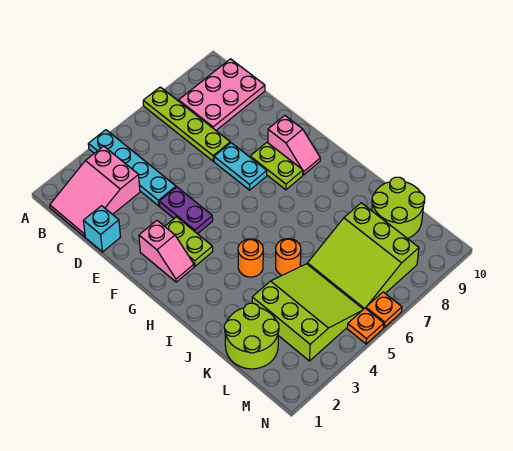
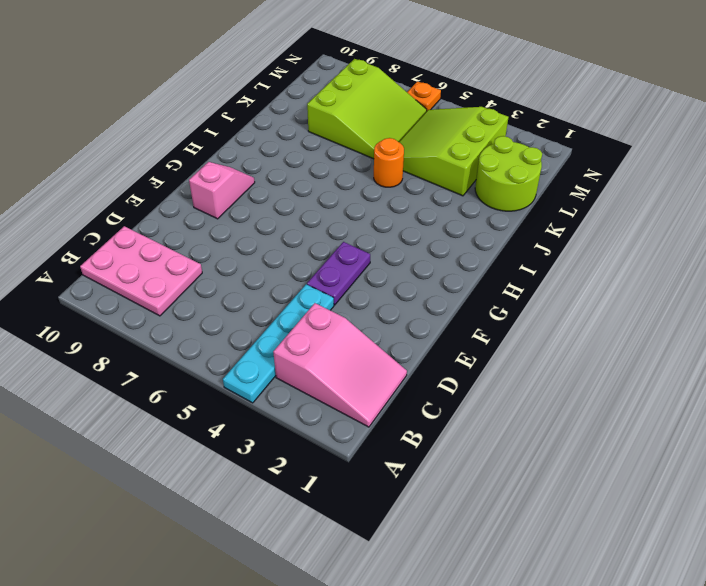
none -> lime plate A7:D7 level 1
none -> cyan brick D1 level 1
none -> cyan plate E7:F7 level 1

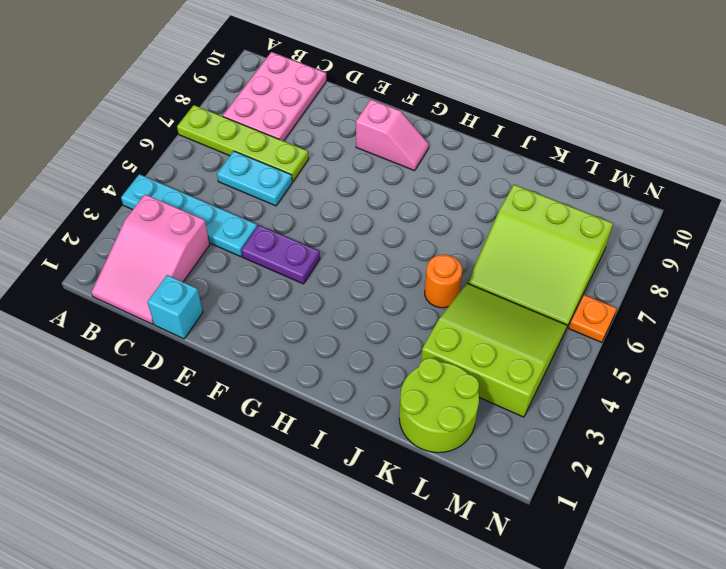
cyan plate C6:D6 level 1 -> cyan plate E7:F7 level 1
none -> pink slope F2:G2 level 1 top F
none -> lime plate F3:G3 level 1
none -> lime plate F8:G8 level 1

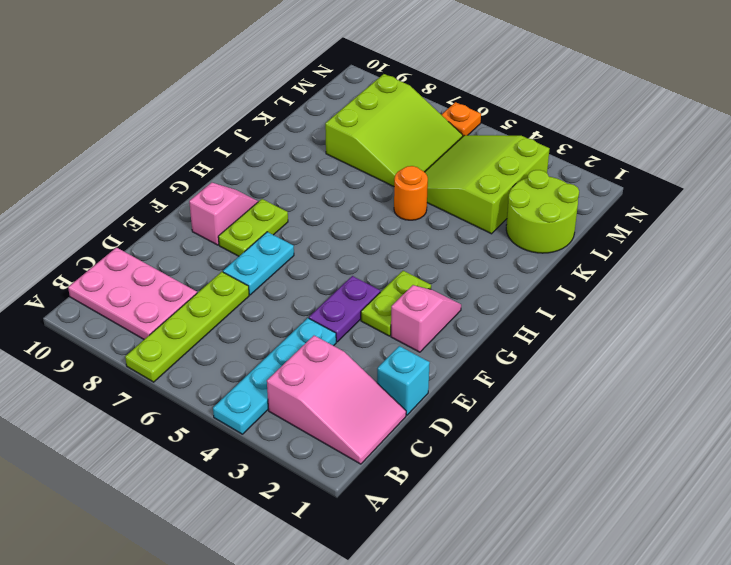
none -> orange round brick I4 level 1
none -> lime round brick K9:L10 level 1
none -> orange plate N5 level 1

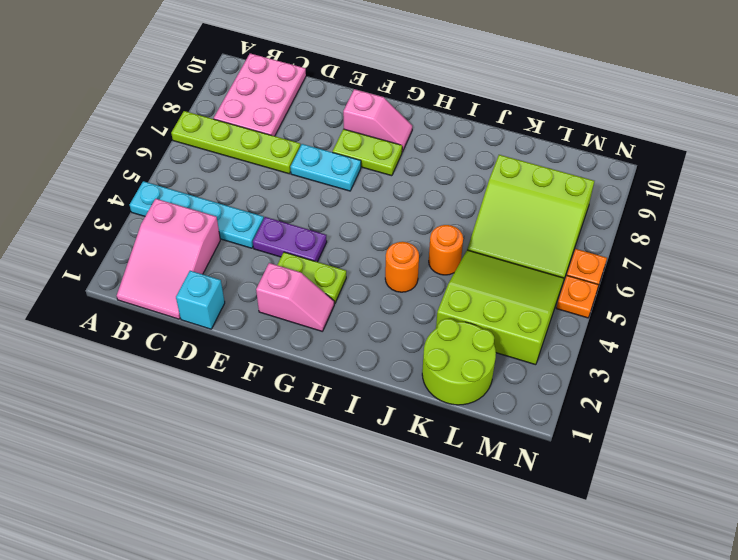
none -> lime round brick K9:L10 level 1

